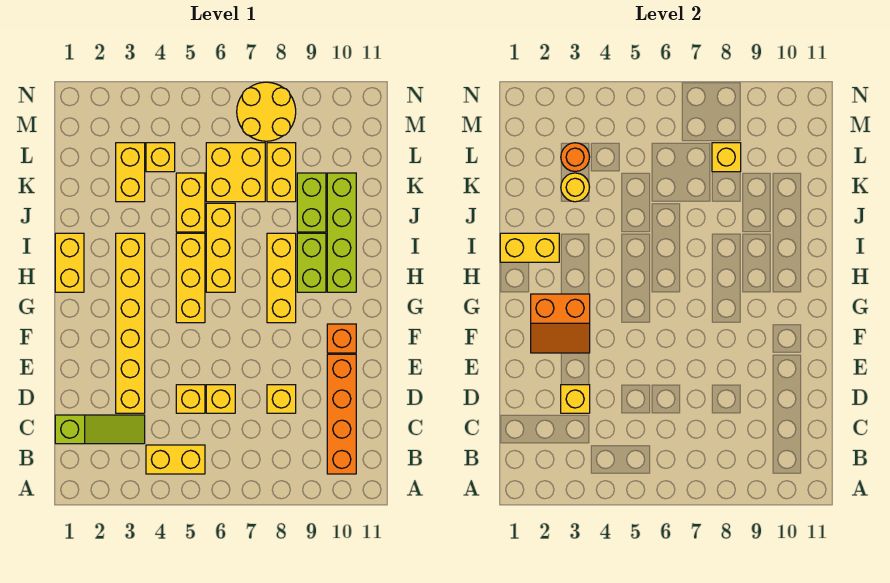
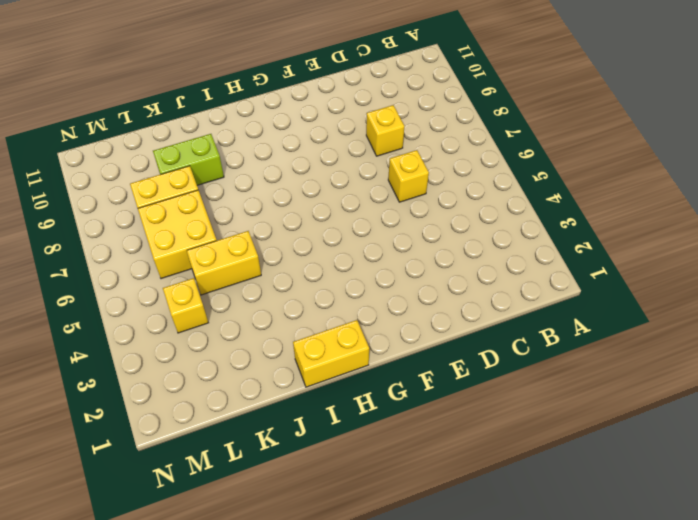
none -> yellow brick B4:B5 level 1
none -> orange brick B10:E10 level 1
none -> lime slope C1:C3 level 1 top 1

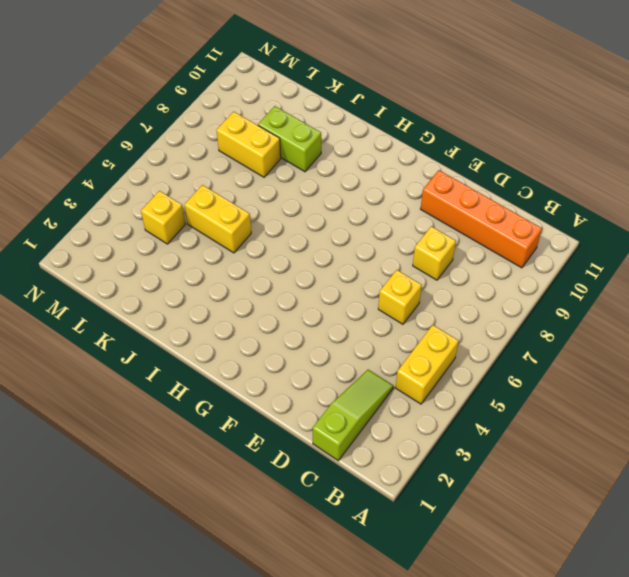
none -> yellow brick D3:I3 level 1
none -> yellow brick D5 level 1
none -> orange brick F10 level 1

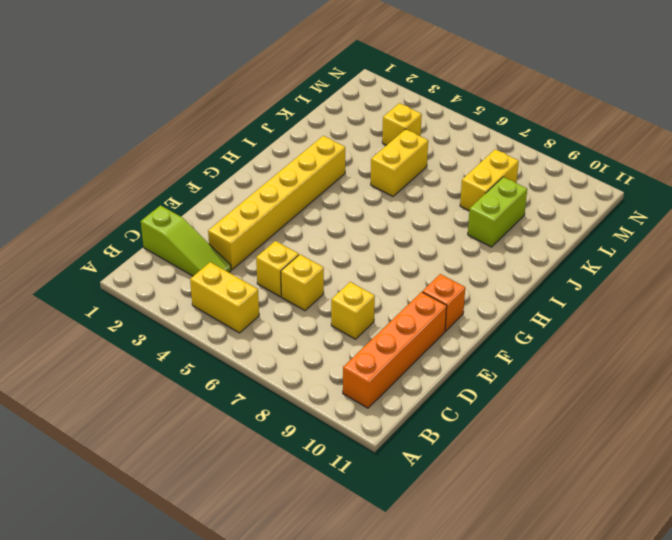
none -> yellow brick G5:I5 level 1
none -> yellow brick G8:I8 level 1
none -> yellow brick H1:I1 level 1

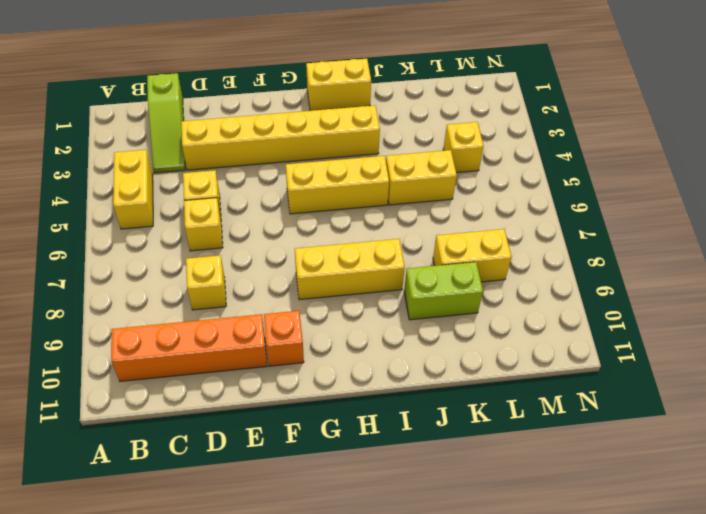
none -> yellow brick H6:J6 level 1
none -> lime brick H9:I9 level 1
none -> lime brick H10:K10 level 1

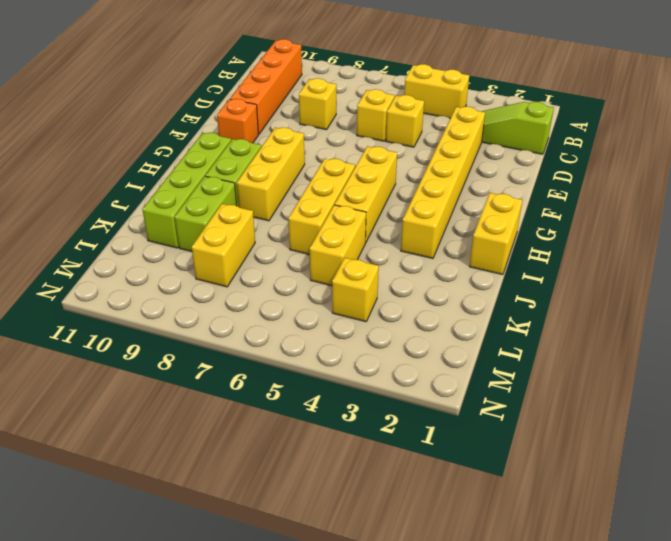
none -> yellow brick K3:L3 level 1
none -> yellow brick K6:L7 level 1
none -> yellow round brick M7:N8 level 1

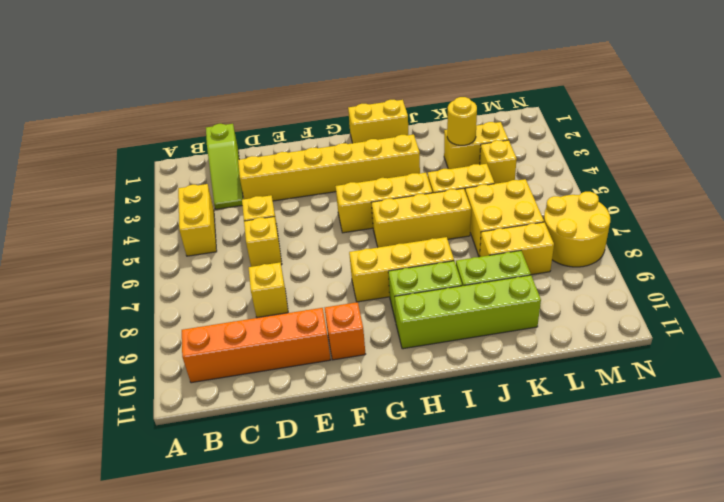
none -> yellow brick D3 level 2
none -> orange slope F2:G3 level 2 top G
none -> yellow brick I1:I2 level 2

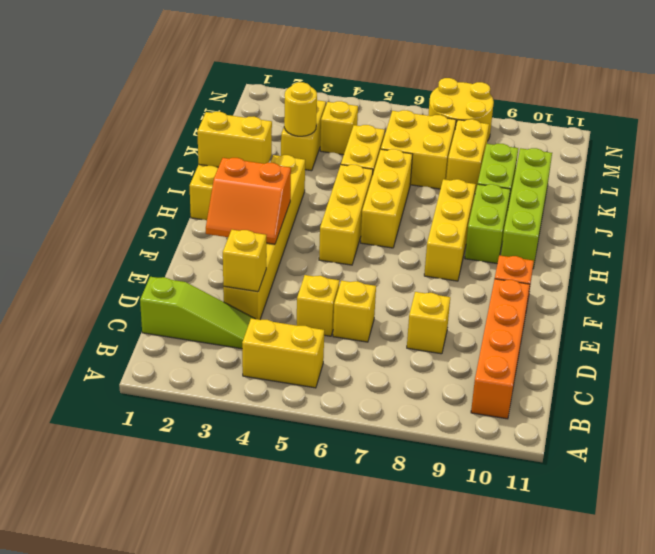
none -> orange round brick L3 level 2
none -> yellow brick L8 level 2

